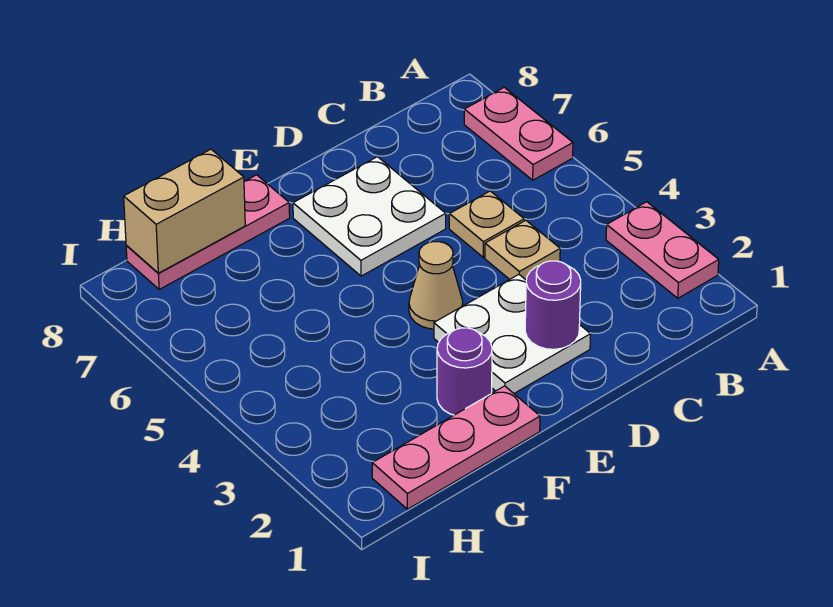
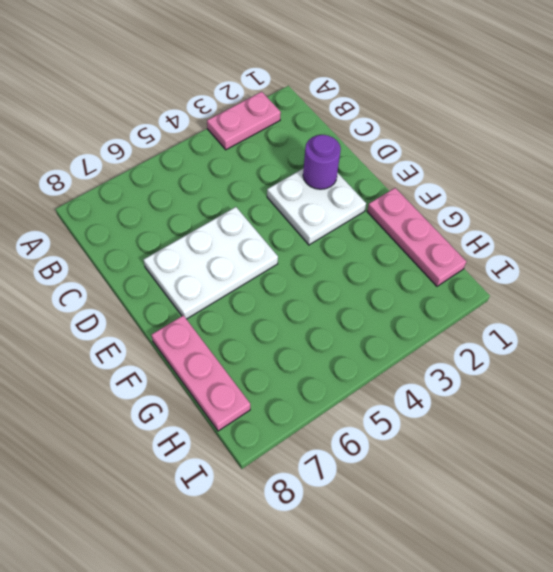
white plate D5:E7 level 1 -> white plate D6:E7 level 1
none -> pink plate A6:A7 level 1
none -> tan plate C4 level 1
none -> tan plate C5 level 1

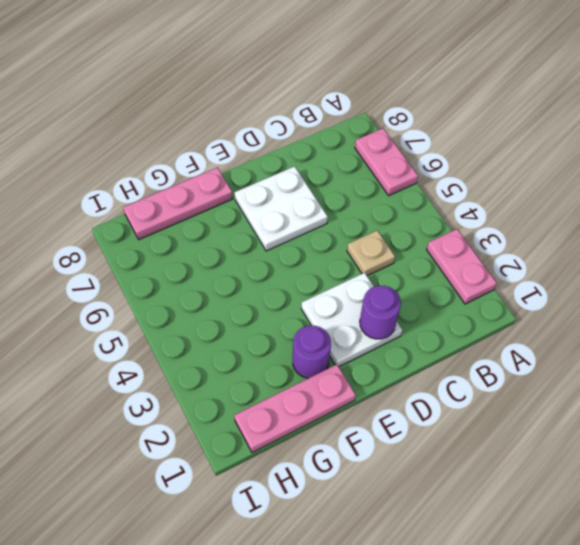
none -> tan plate C5 level 1
none -> tan cone E4 level 1
none -> tan brick G8:H8 level 2

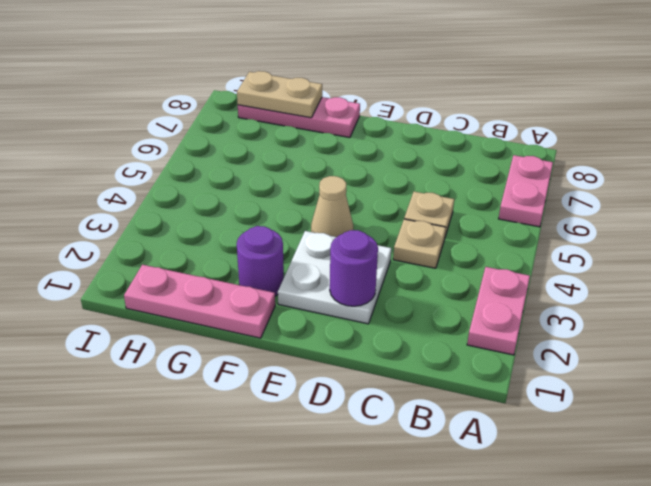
tan plate G8:H8 level 2 -> tan brick G8:H8 level 2
none -> white plate D6:E7 level 1

